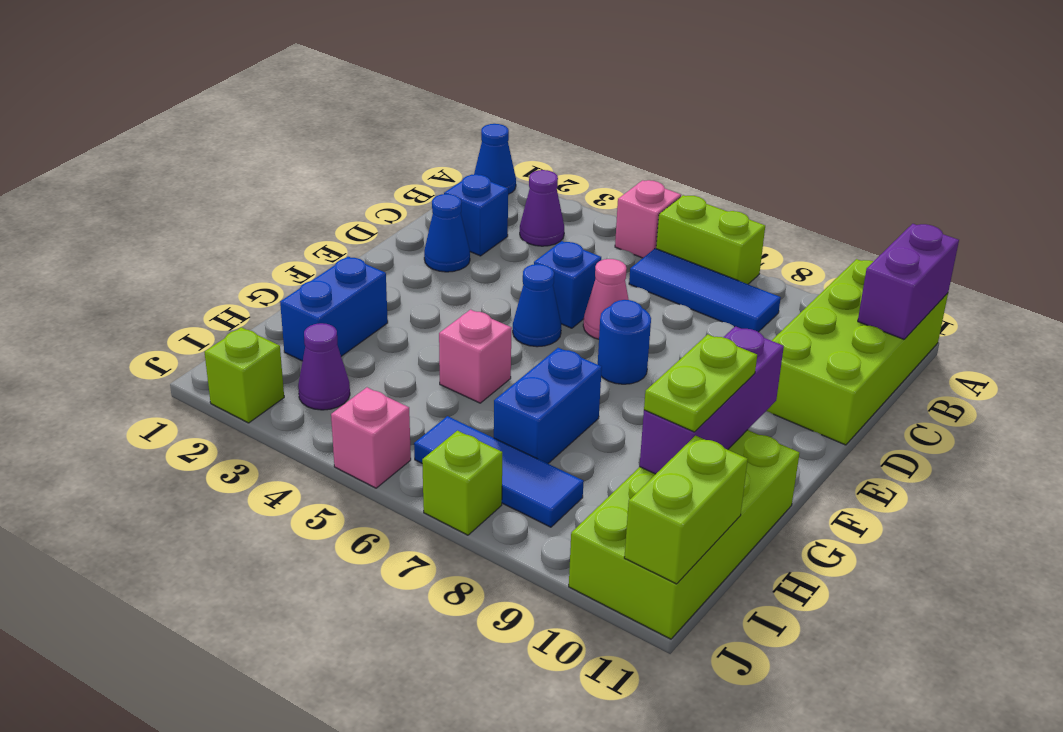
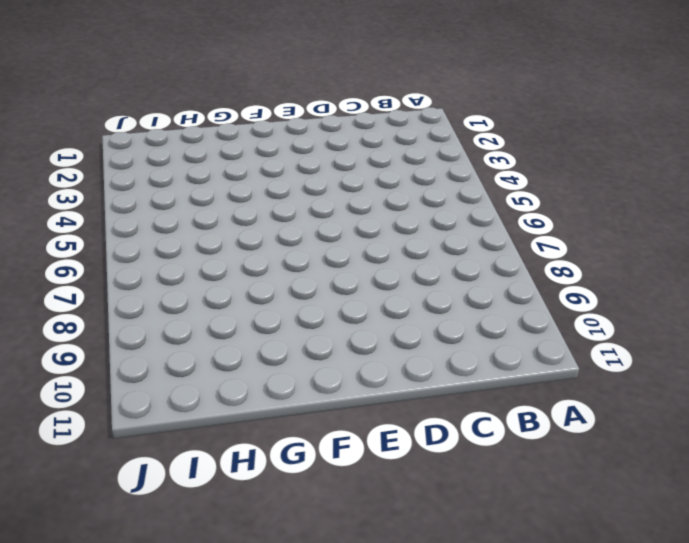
none -> blue cone A1 level 1
none -> pink brick A5 level 1
none -> lime brick A6:A7 level 1

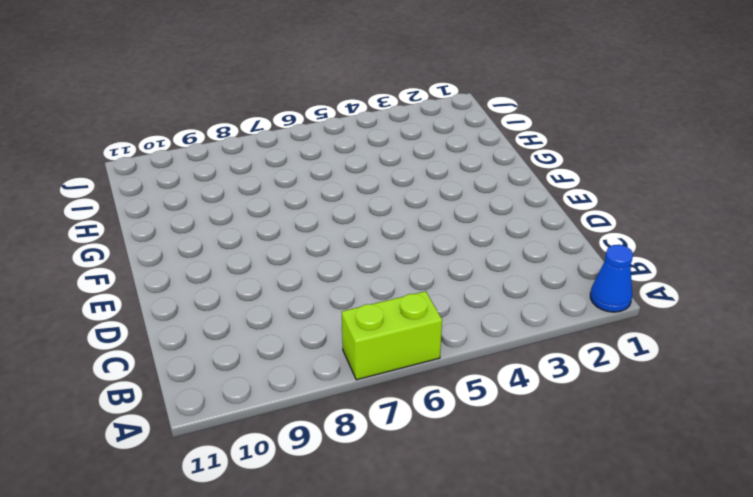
none -> pink brick A5 level 1
none -> lime brick A10:D11 level 1
none -> purple cone B3 level 1

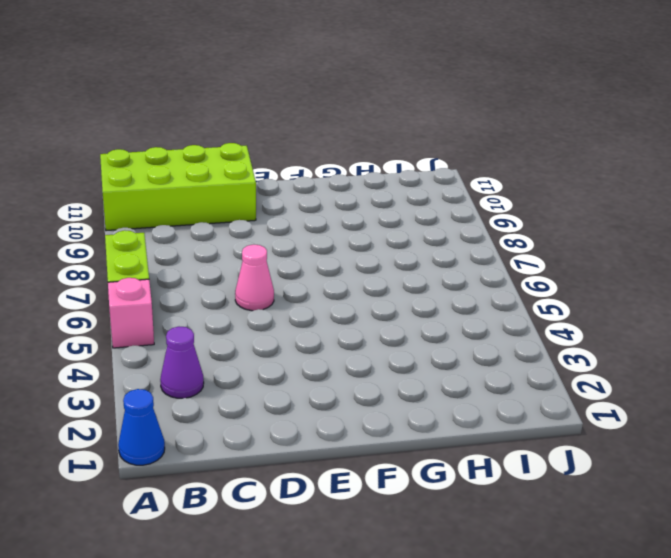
none -> blue tile B6:B8 level 1
none -> blue brick C2 level 1
none -> blue cone D2 level 1

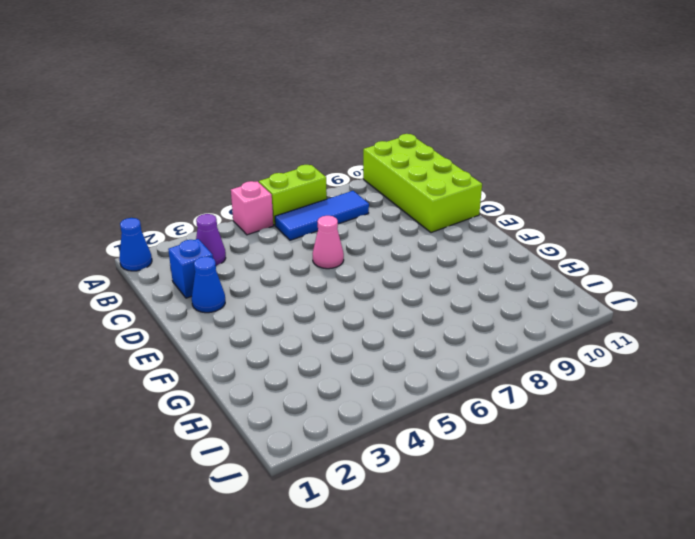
none -> blue brick D5 level 1
none -> blue cone E5 level 1
none -> blue round brick E7 level 1

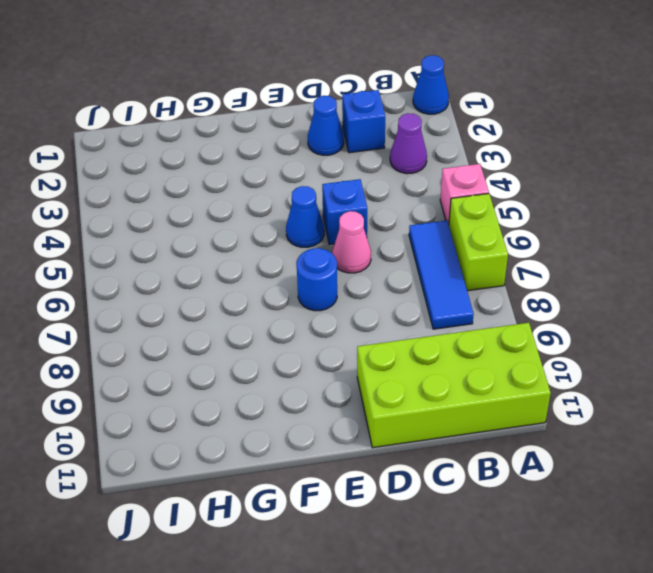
none -> blue brick G2:H2 level 1
none -> pink brick G5 level 1
none -> blue brick G7:H7 level 1

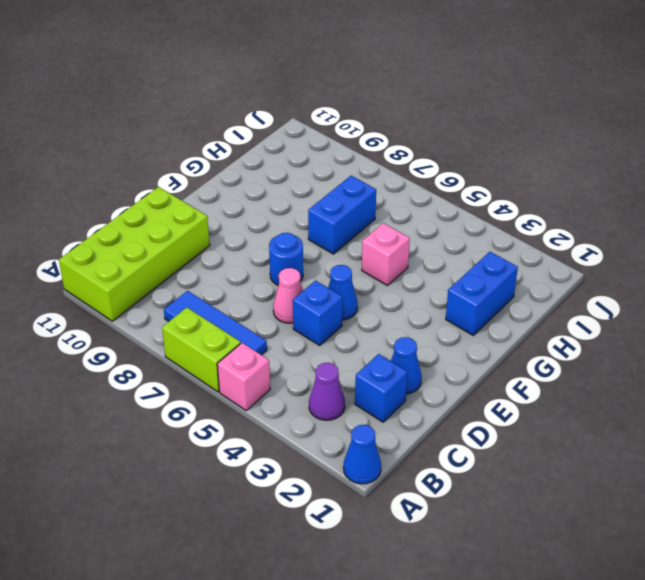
none -> lime brick G10:J11 level 1
none -> purple cone I3 level 1
none -> blue tile I6:I8 level 1

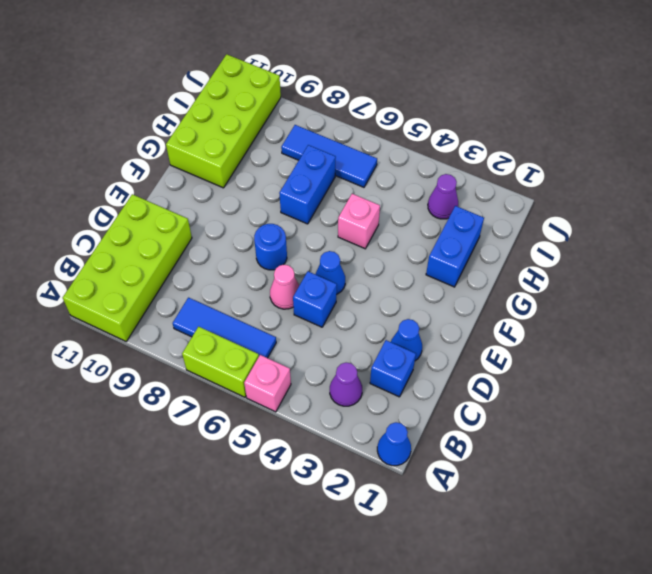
none -> lime brick J2 level 1
none -> pink brick J5 level 1
none -> lime brick J7 level 1

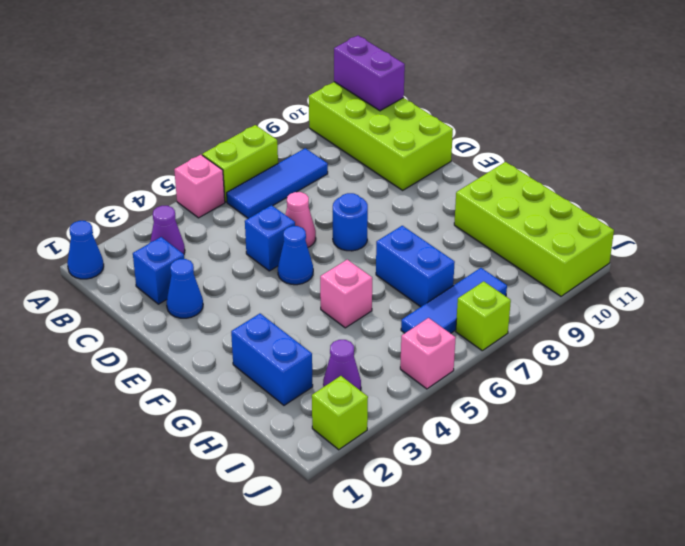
none -> purple brick F10:H10 level 2
none -> lime brick I11:J11 level 2
none -> lime plate G10:H10 level 3

